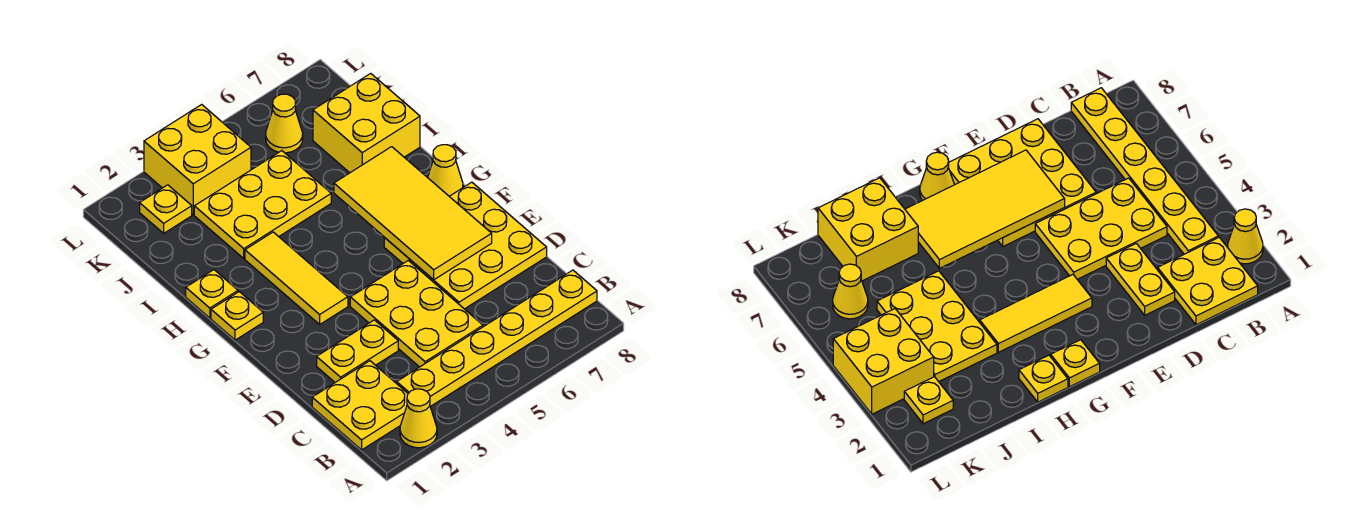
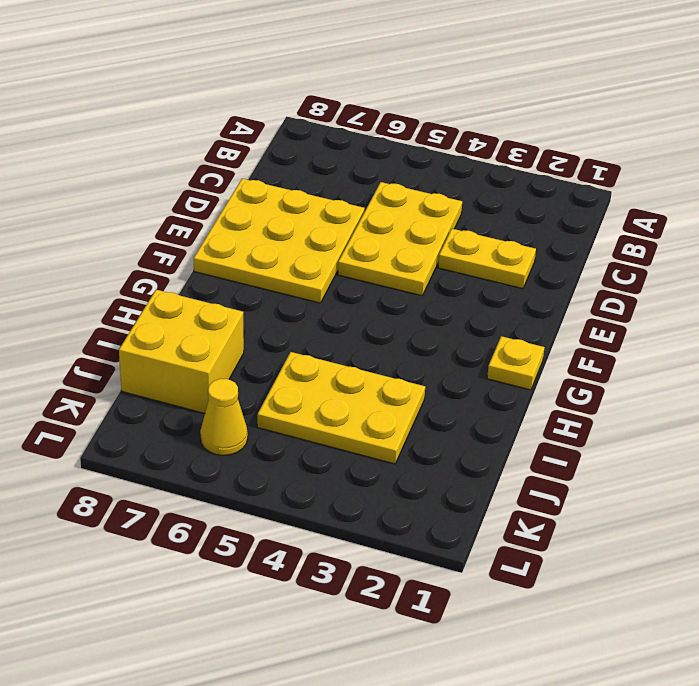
none -> yellow cone A2 level 1
none -> yellow plate B1:C2 level 1
none -> yellow plate B3:B8 level 1

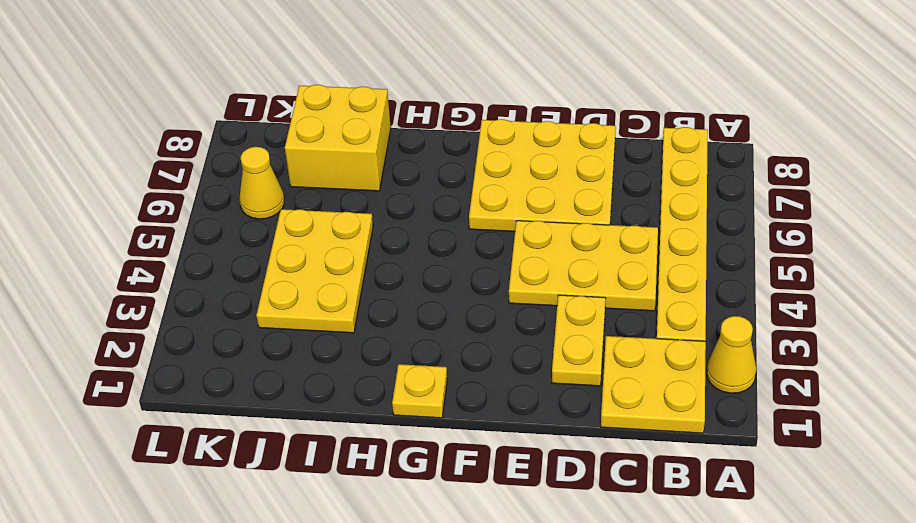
none -> yellow tile F3:H3 level 1
none -> yellow cone G8 level 1
none -> yellow plate H1 level 1

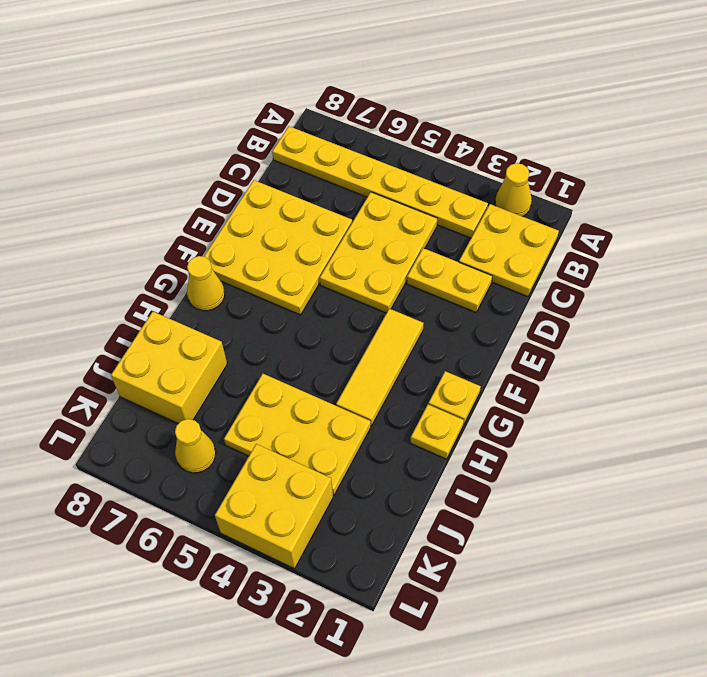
none -> yellow plate K2 level 1
none -> yellow tile E6:H7 level 2

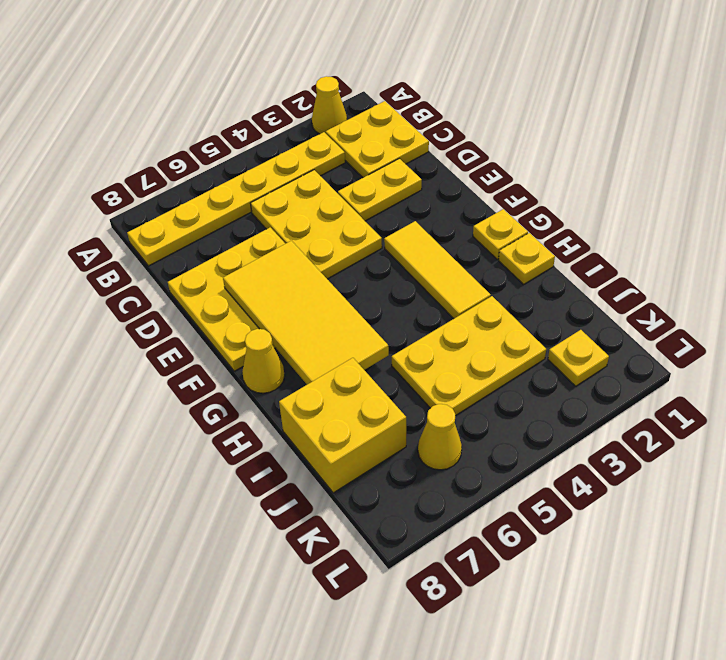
none -> yellow brick K3:L4 level 1

